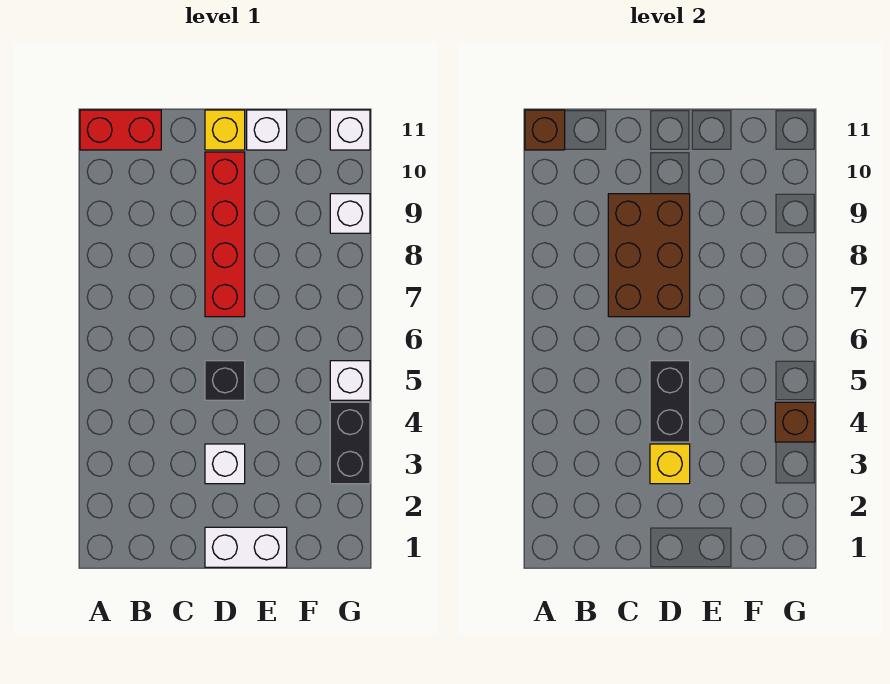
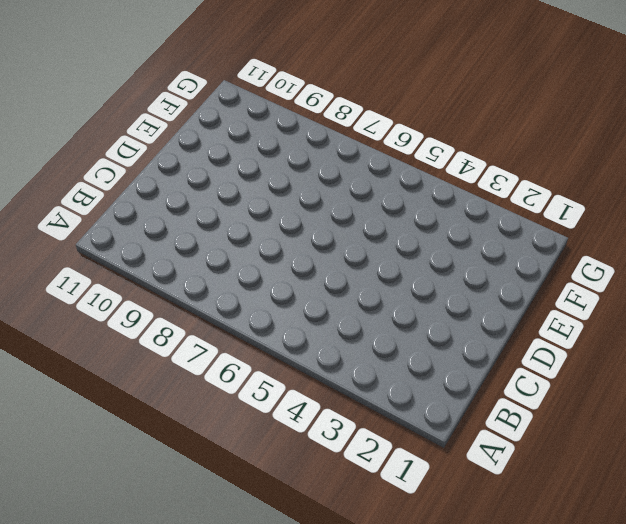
none -> red brick A11:B11 level 1
none -> white brick D1:E1 level 1
none -> white brick D3 level 1

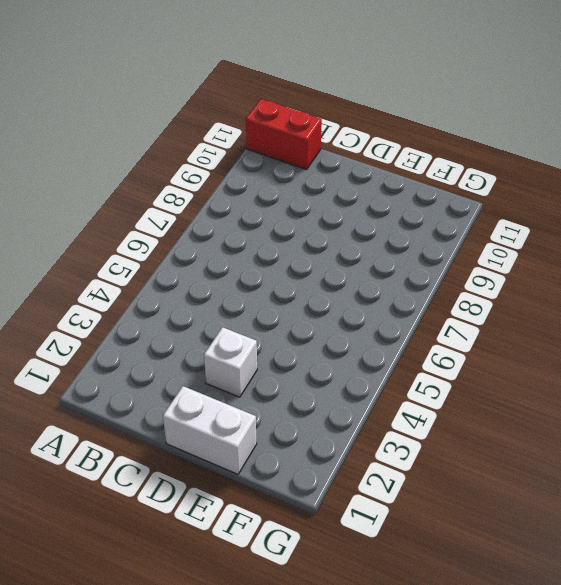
none -> black brick D5 level 1
none -> red brick D7:D10 level 1
none -> yellow brick D11 level 1

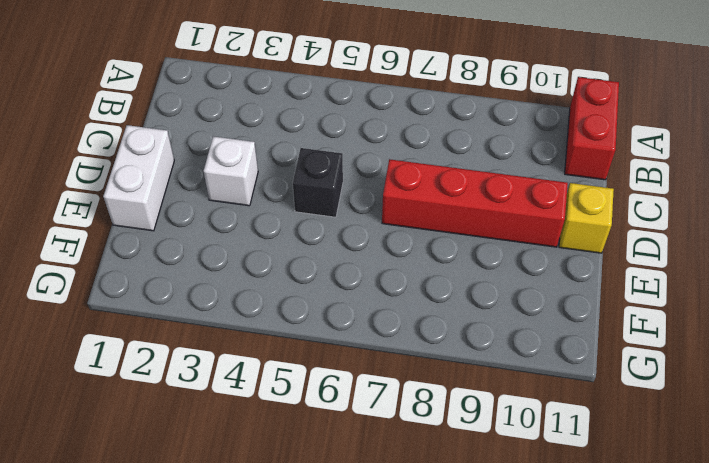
none -> white brick E11 level 1
none -> black brick G3:G4 level 1
none -> white brick G5 level 1

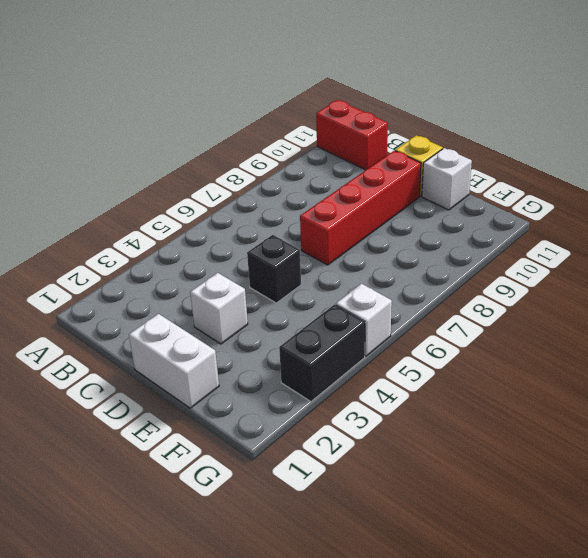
none -> white brick G9 level 1
none -> white brick G11 level 1
none -> brown brick A11 level 2

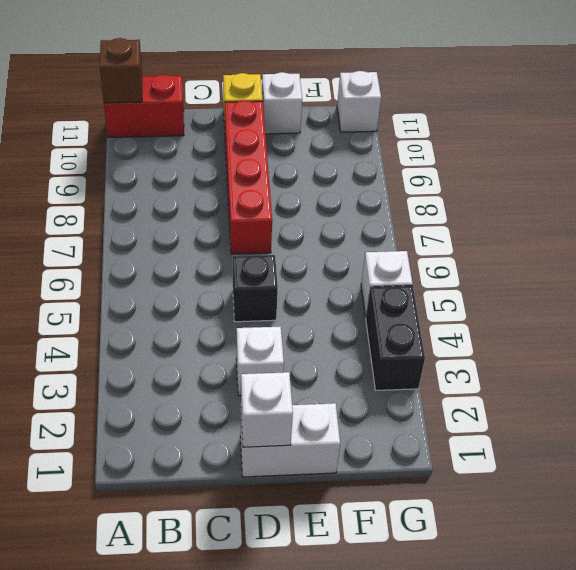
white brick D1 level 2 -> white brick G9 level 1
none -> brown brick C7:D9 level 2
none -> yellow brick D3 level 2
none -> black brick D4:D5 level 2

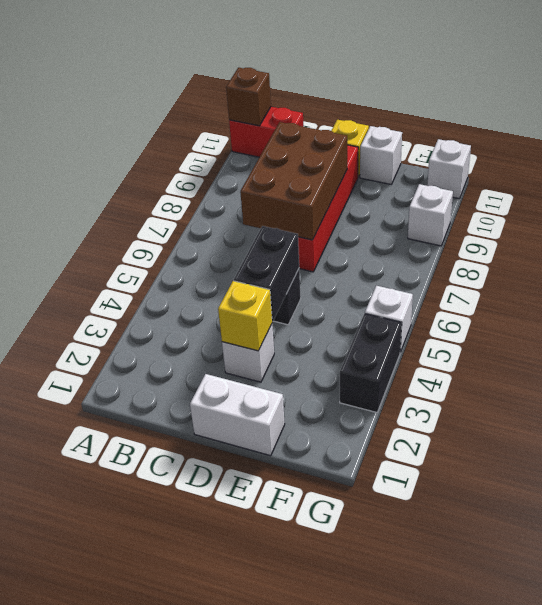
none -> brown brick G4 level 2

